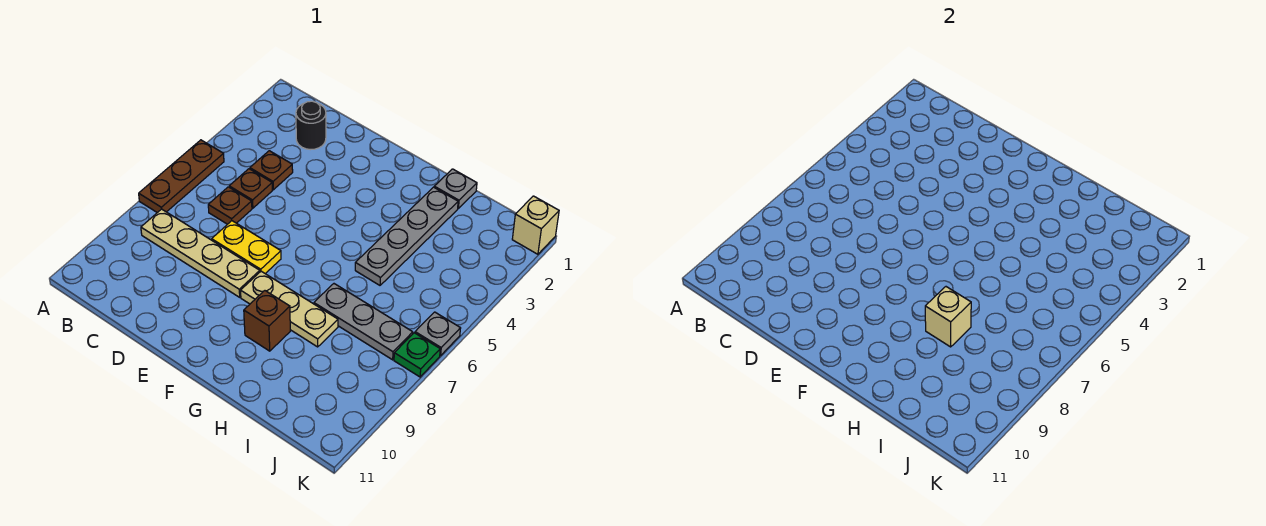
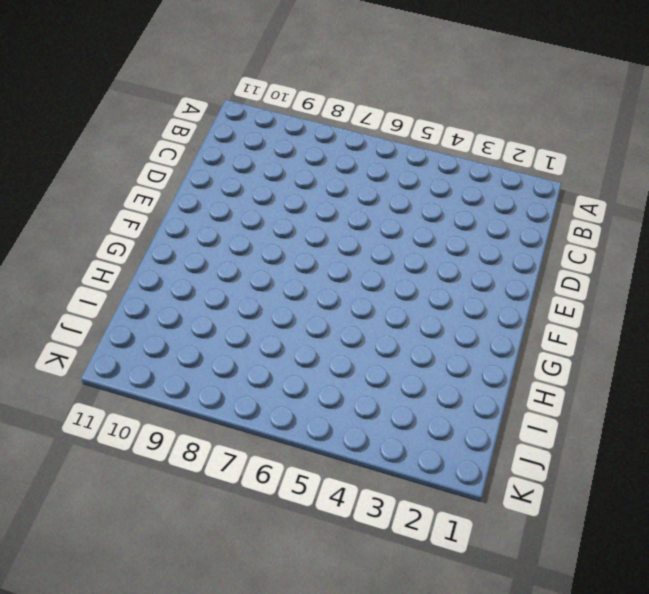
none -> brown plate A5:A7 level 1
none -> tan plate B8:E8 level 1
none -> black round brick C2 level 1

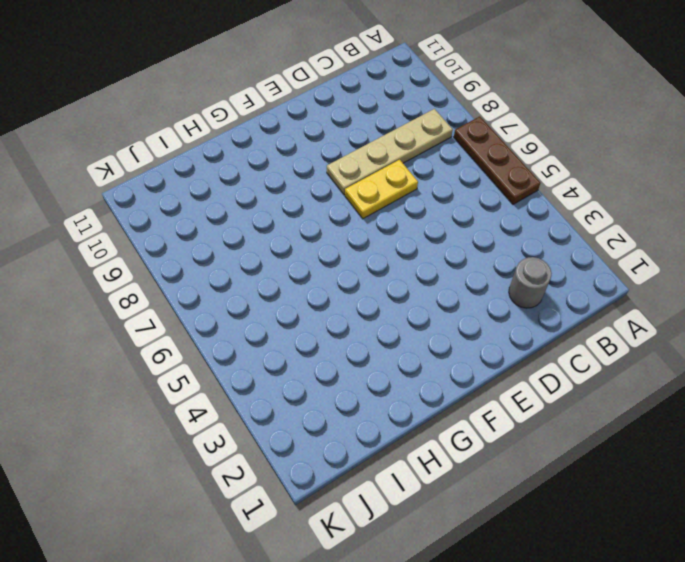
grey round brick C2 level 1 -> black round brick C2 level 1
none -> brown plate C4 level 1
none -> brown plate C5 level 1
none -> brown plate C6 level 1

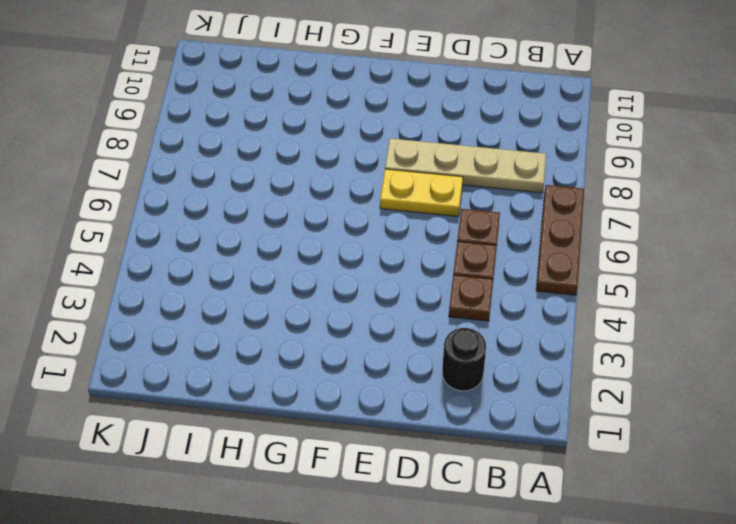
none -> tan plate F8:H8 level 1
none -> brown brick G9 level 1
none -> grey plate H1 level 1

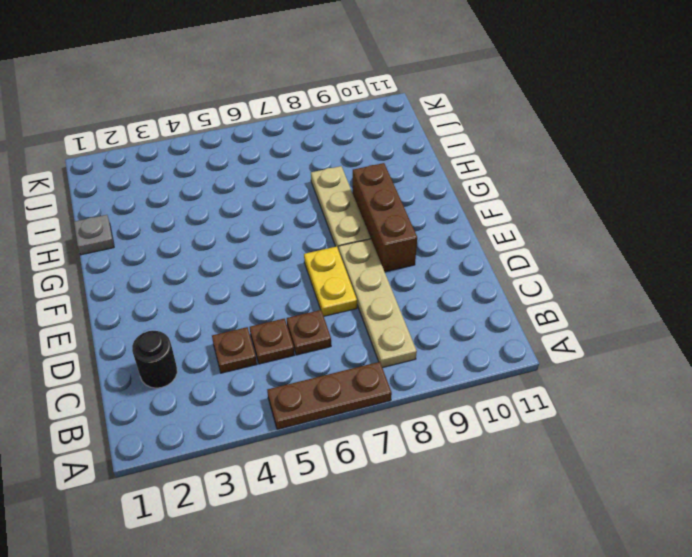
brown brick E9:G9 level 1 -> brown brick G9 level 1
none -> grey plate H2:H5 level 1
none -> grey plate H7:J7 level 1
none -> tan brick K1 level 1

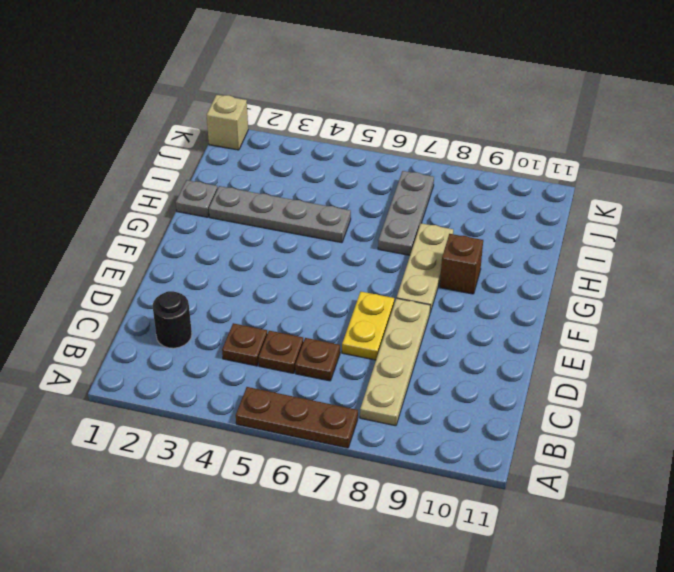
none -> grey plate K6 level 1
none -> green plate K7 level 1
none -> tan brick H8 level 2

